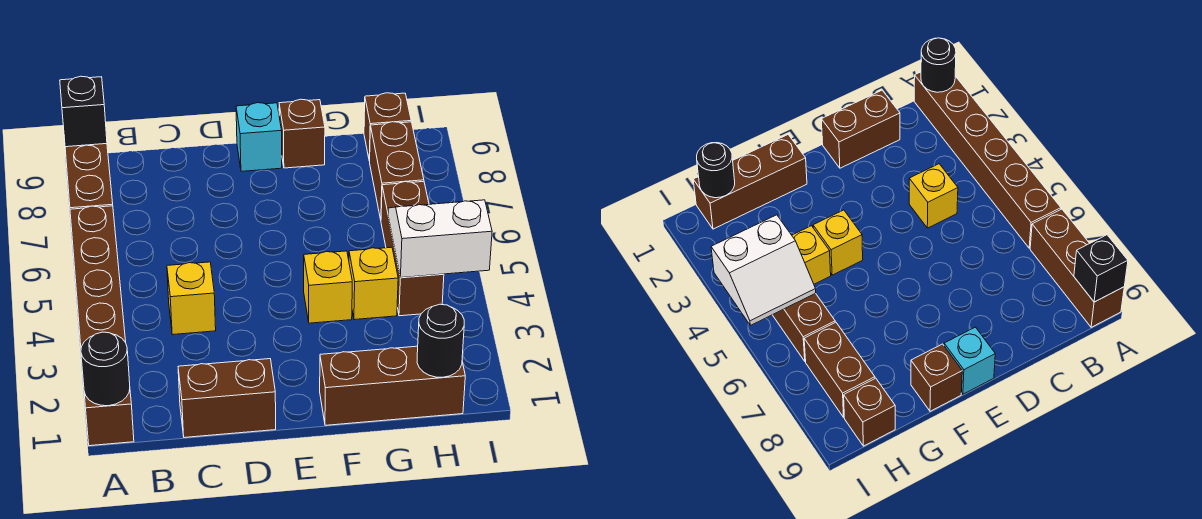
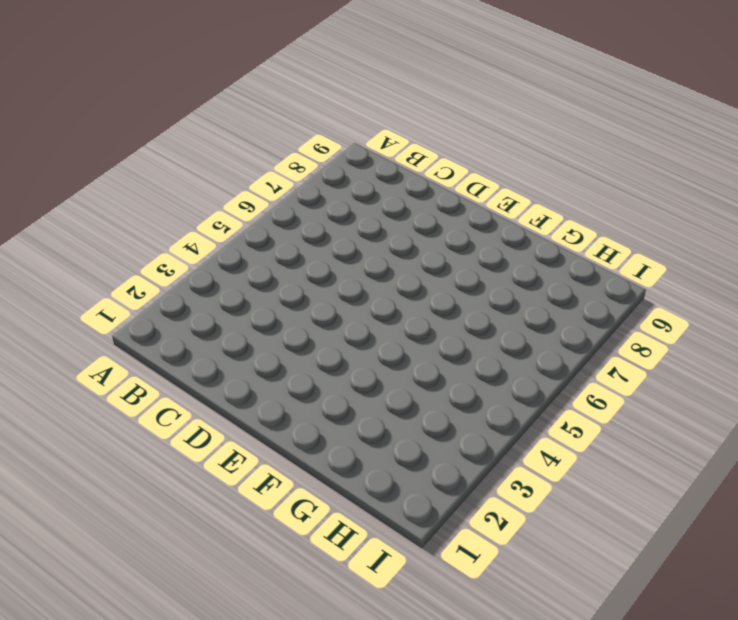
none -> brown brick A1:A6 level 1
none -> brown brick A7:A9 level 1
none -> brown brick C1:D1 level 1

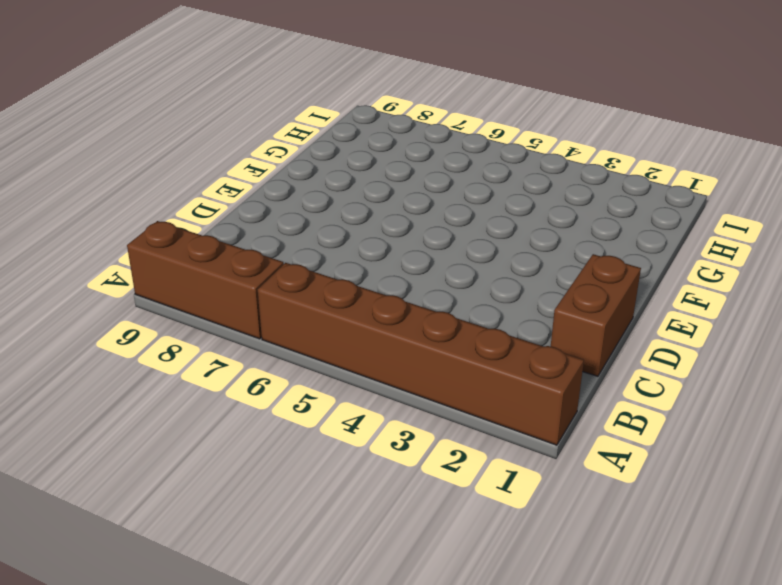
none -> yellow brick C4 level 1
none -> cyan brick E9 level 1
none -> brown brick F1:H1 level 1

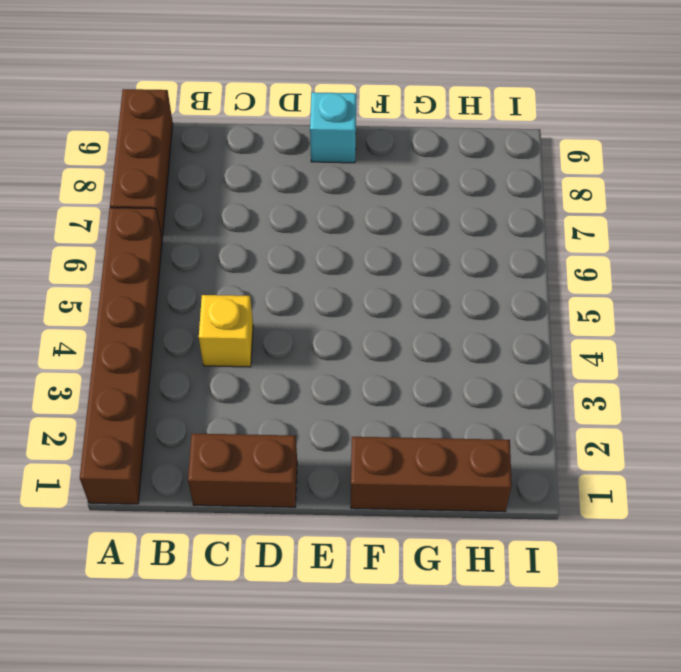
none -> yellow brick F4 level 1
none -> brown brick F9 level 1
none -> yellow brick G4 level 1

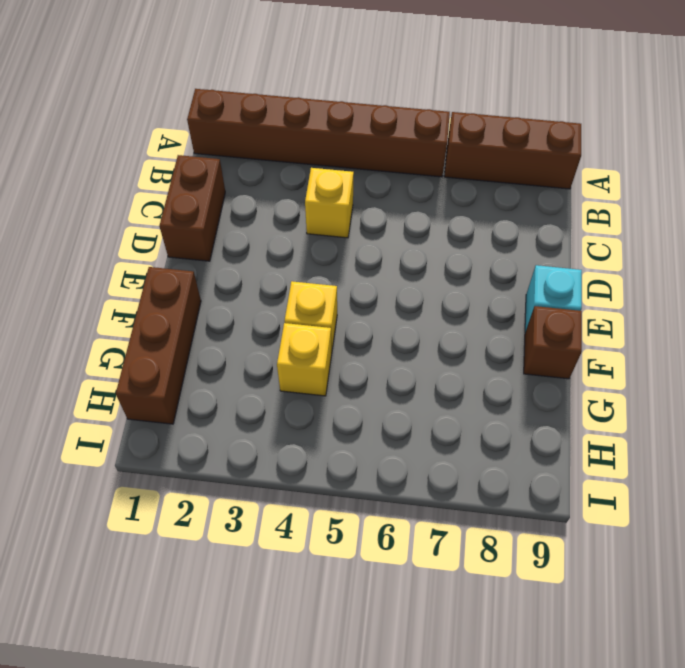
none -> brown brick H4:H6 level 1
none -> brown brick H7:H8 level 1
none -> brown brick H9 level 1

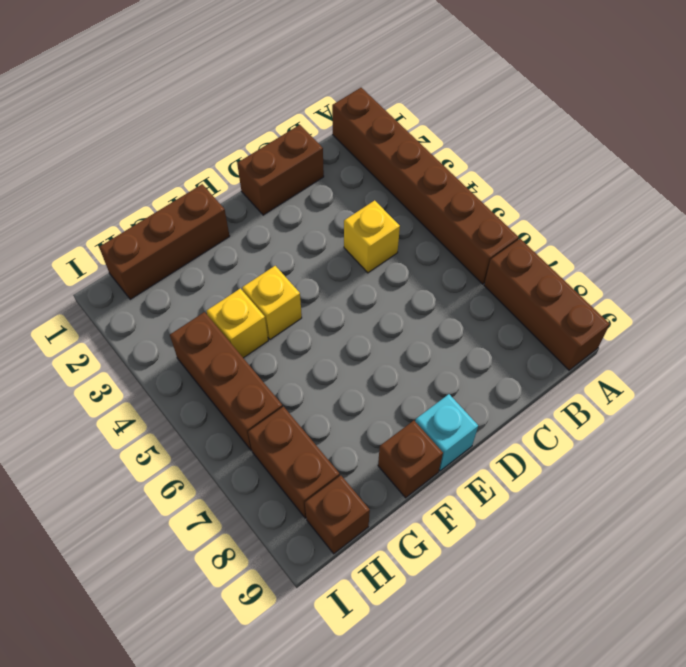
none -> black round brick A1 level 2
none -> black brick A9 level 2
none -> black round brick H1 level 2

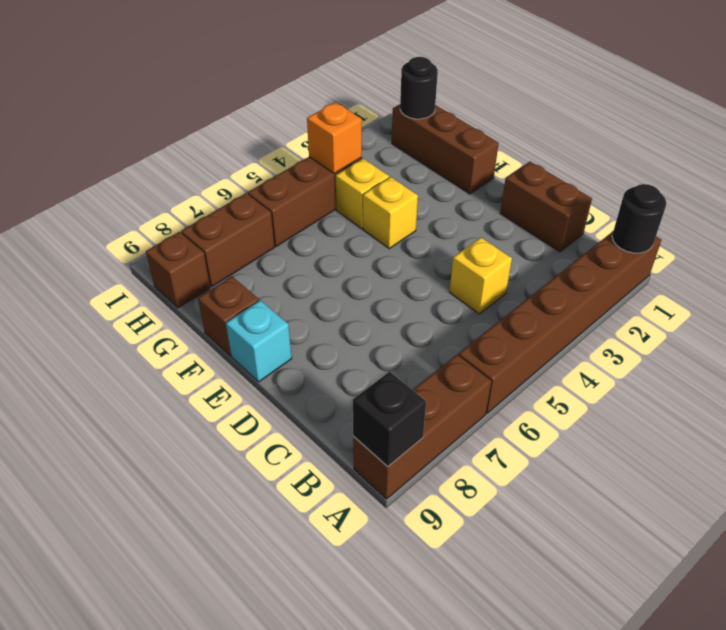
orange brick H4 level 2 -> white slope H4:I5 level 2 top 4

